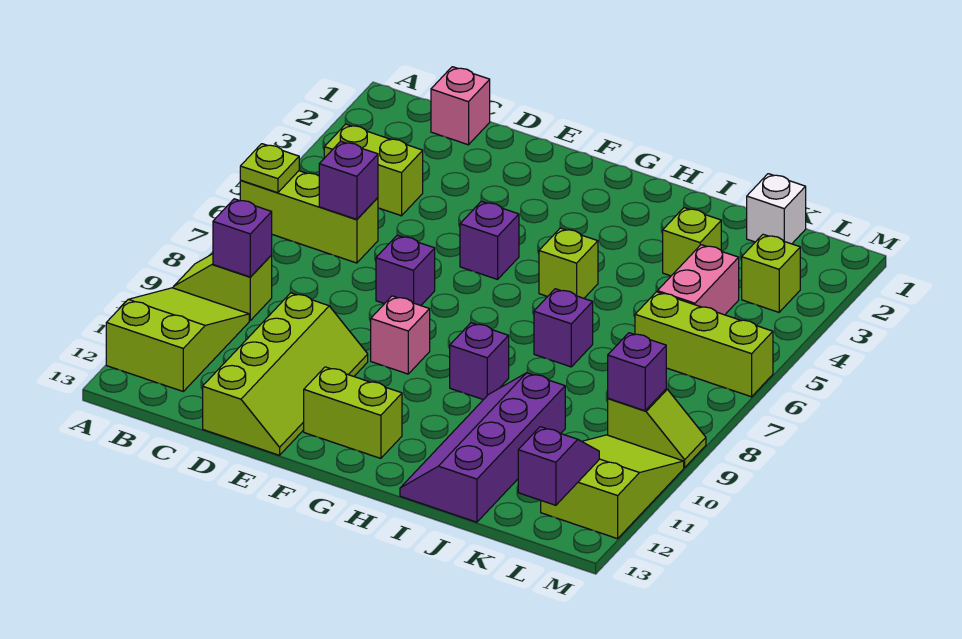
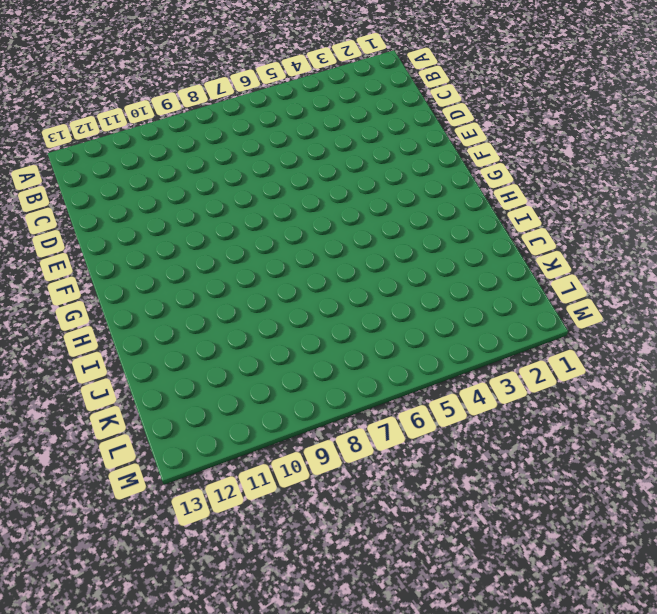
none -> lime brick A6:C6 level 1
none -> lime slope A9:B9 level 1 top B
none -> lime slope A10:B12 level 1 top 12

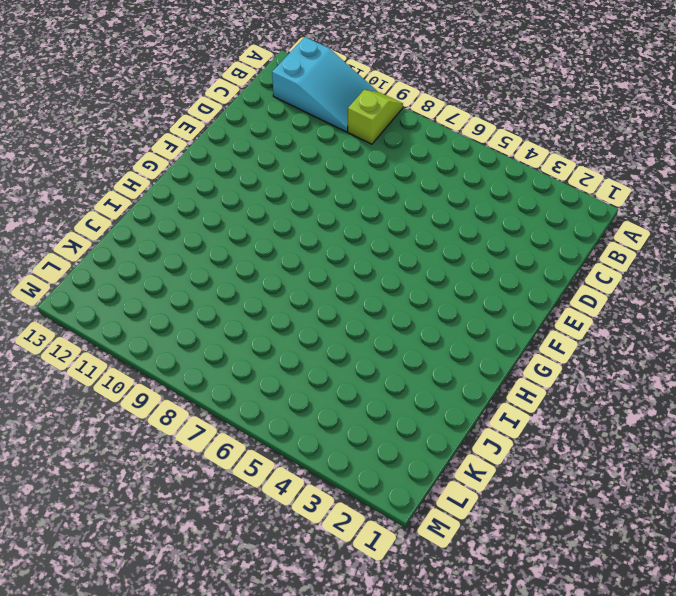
cyan slope A10:B12 level 1 top 12 -> lime slope A10:B12 level 1 top 12
none -> lime brick A6:C6 level 1
none -> lime brick B4:C4 level 1
none -> pink brick C1 level 1

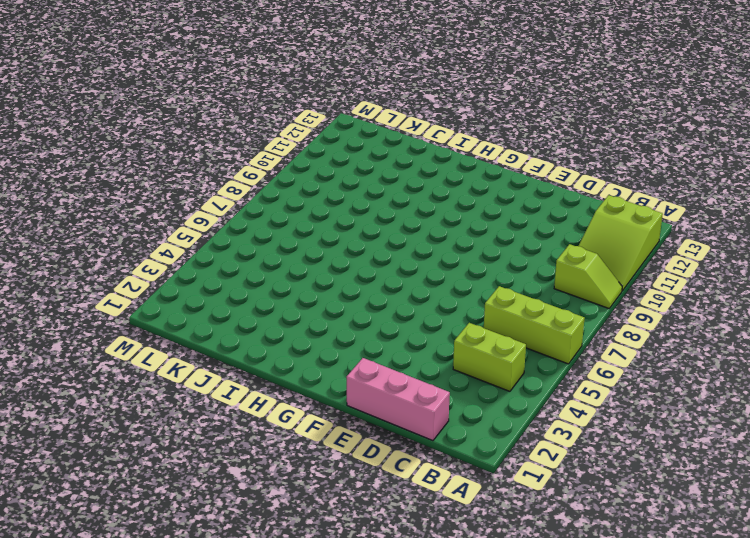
pink brick C1:E1 level 1 -> pink brick C1 level 1
none -> lime slope D10:E13 level 1 top D
none -> purple brick E7 level 1
none -> purple brick F5 level 1

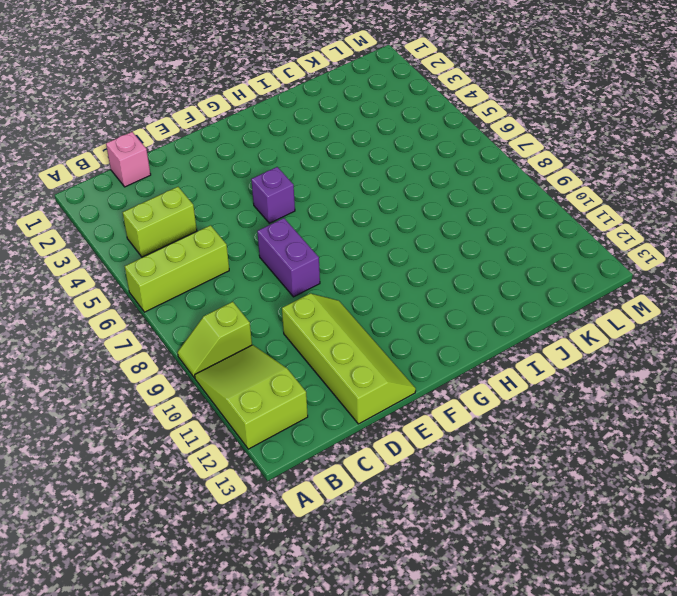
purple brick E7:E8 level 1 -> purple brick E7 level 1
none -> pink brick F9 level 1
none -> lime brick F12:G12 level 1
none -> lime brick H5 level 1

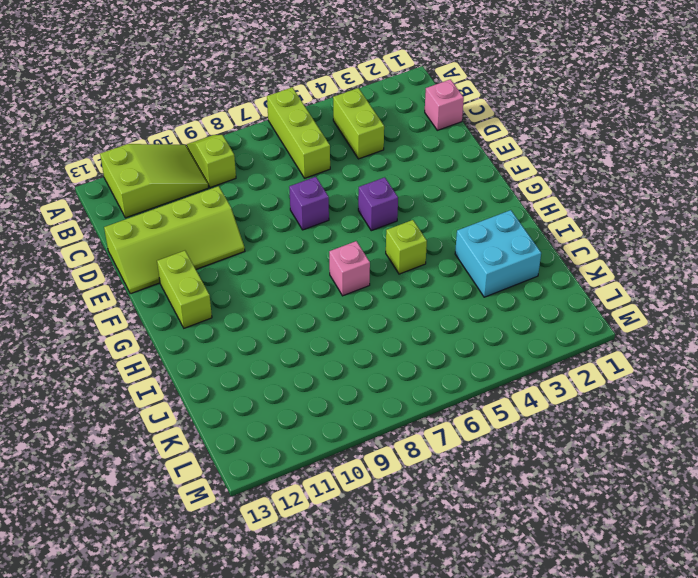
pink brick H7 level 1 -> pink brick F9 level 1
cyan brick I2:J3 level 1 -> lime brick J3 level 1
none -> purple brick H9 level 1
none -> purple brick I7 level 1
none -> purple slope I10:J13 level 1 top J

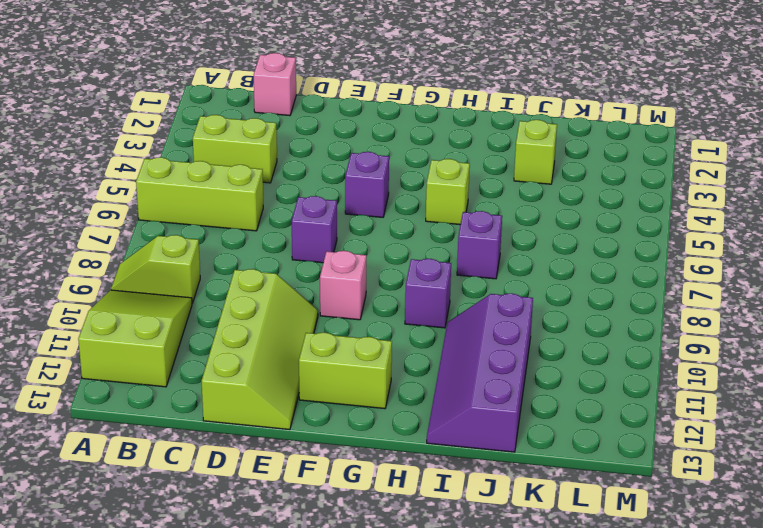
none -> white brick K1 level 1
none -> pink brick K4:K5 level 1
none -> lime brick K6:M6 level 1

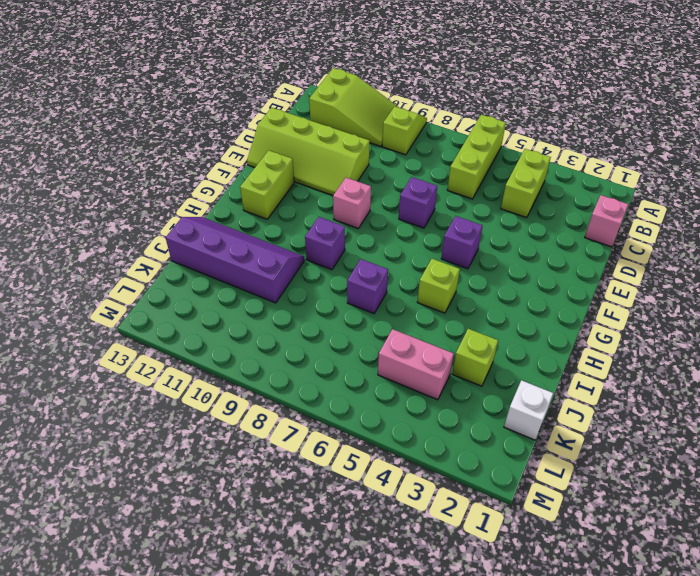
none -> lime brick K6:M6 level 1
none -> lime brick L3 level 1
none -> lime slope L9:M9 level 1 top L

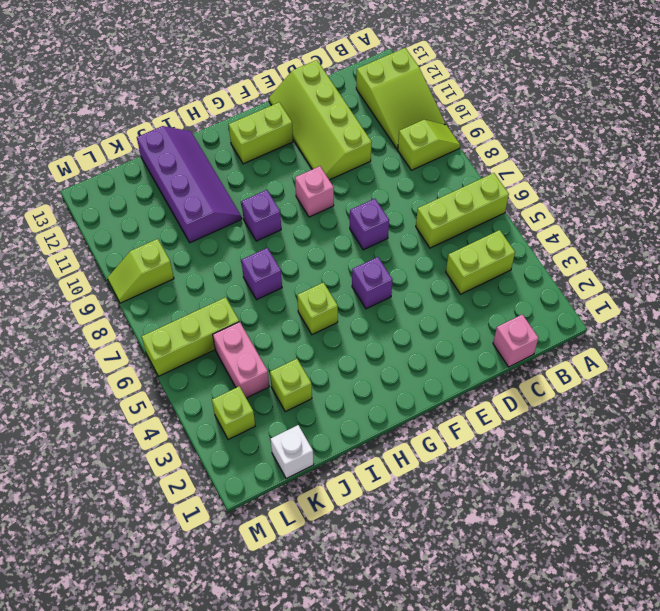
none -> lime slope L10:M12 level 1 top 12
none -> lime plate A6 level 2
none -> purple brick B9 level 2

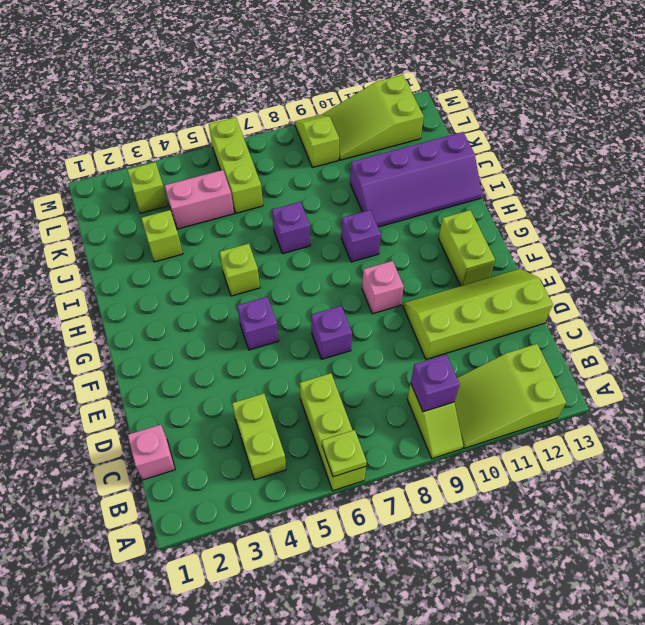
none -> white brick K1 level 1
none -> purple brick C6 level 2
none -> purple brick L9 level 2

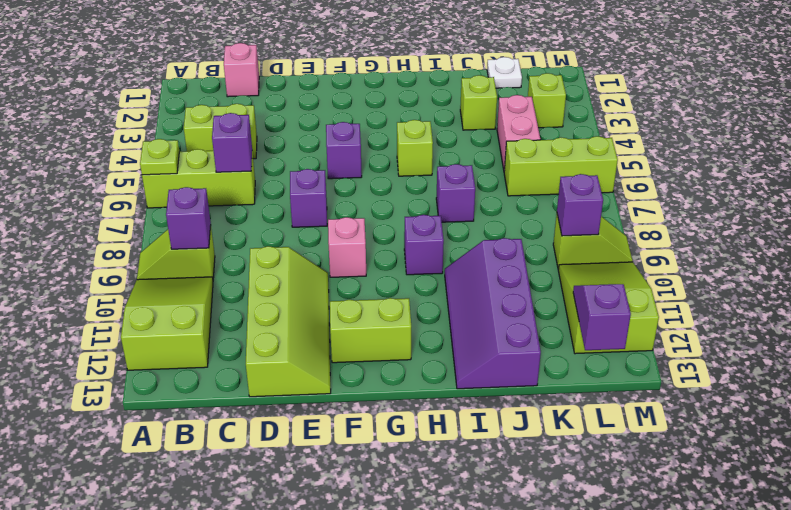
white plate K1 level 1 -> white brick K1 level 1

